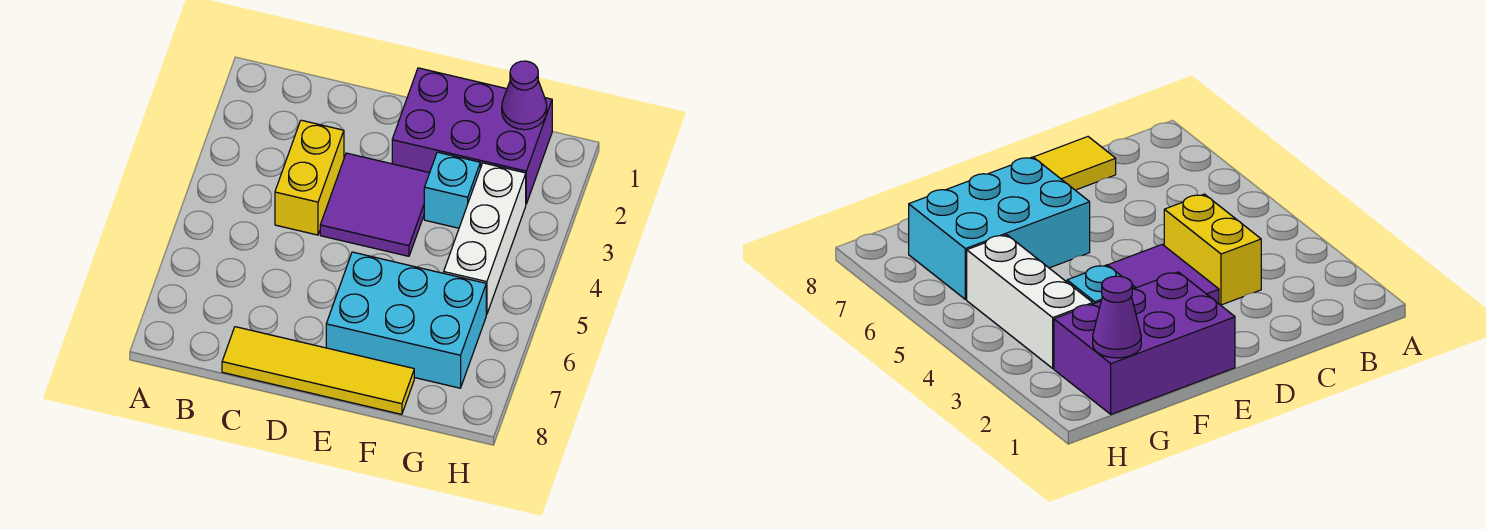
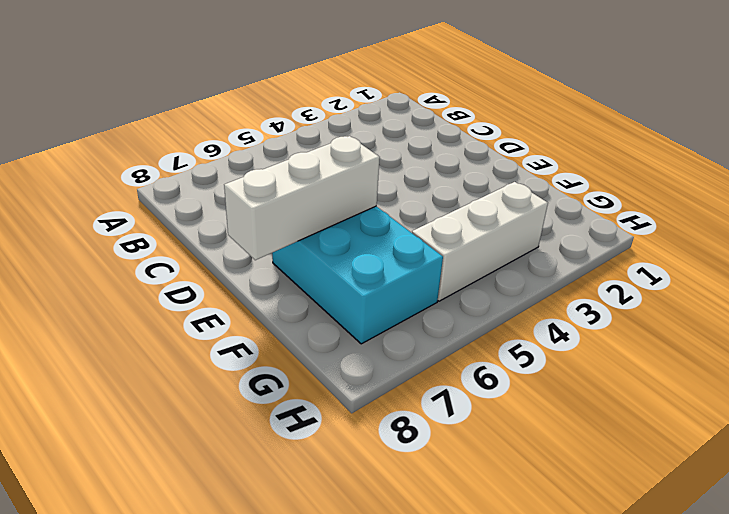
white brick E6:E8 level 2 -> none
none -> yellow brick C3:C4 level 1
none -> yellow tile C8:F8 level 1

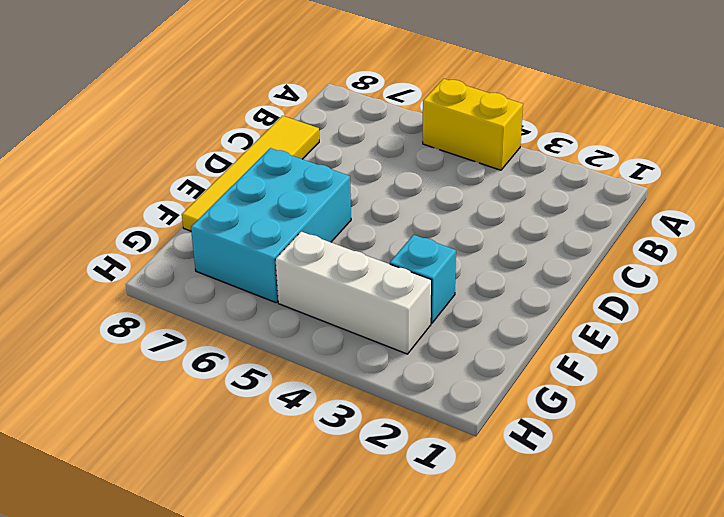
yellow brick A4:A5 level 1 -> yellow brick C3:C4 level 1
none -> purple tile D3:E4 level 1
none -> purple brick E1:G2 level 1

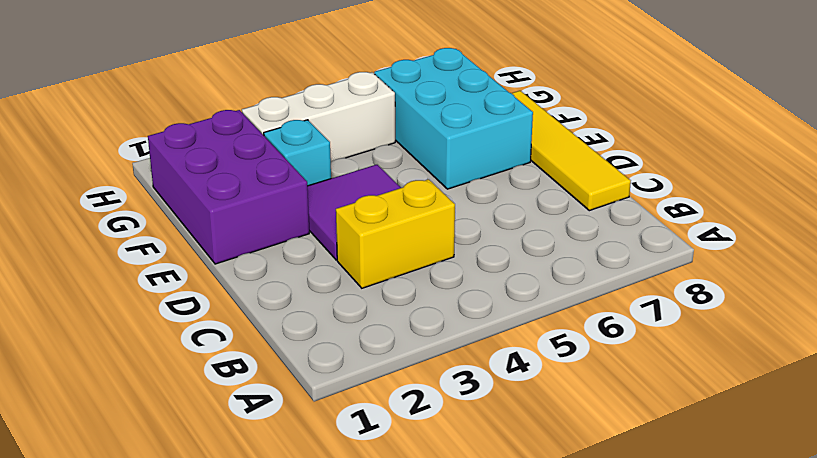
none -> purple cone G1 level 2

